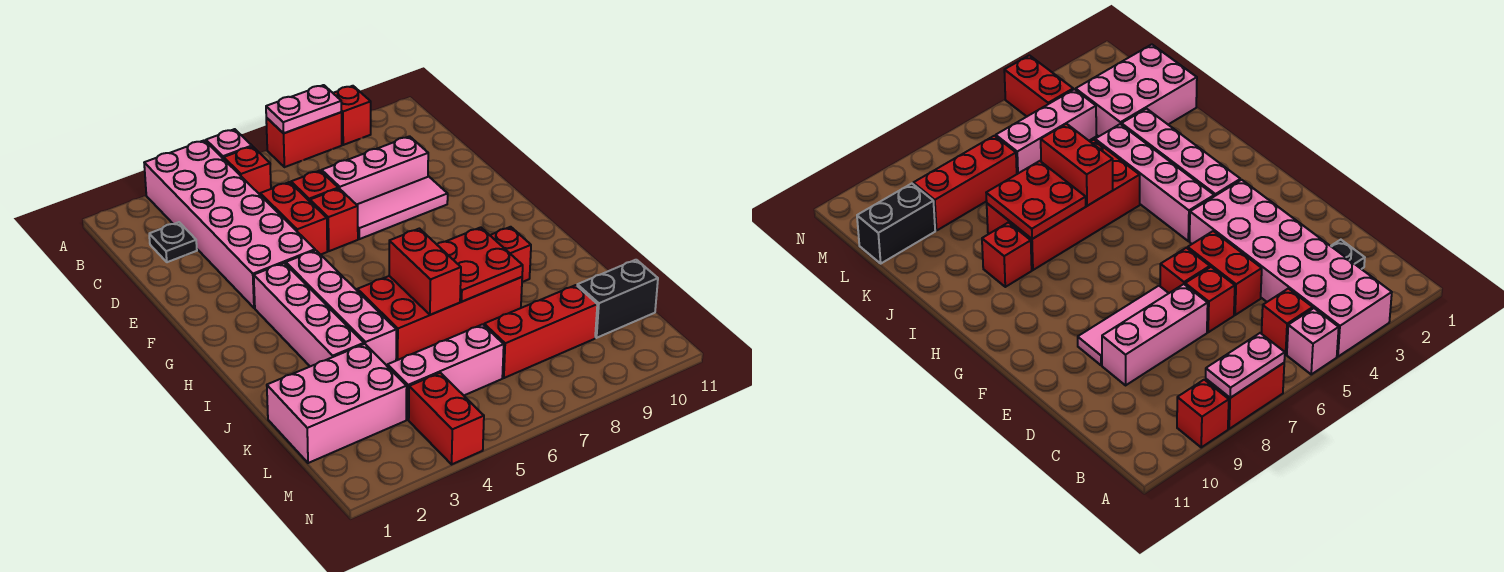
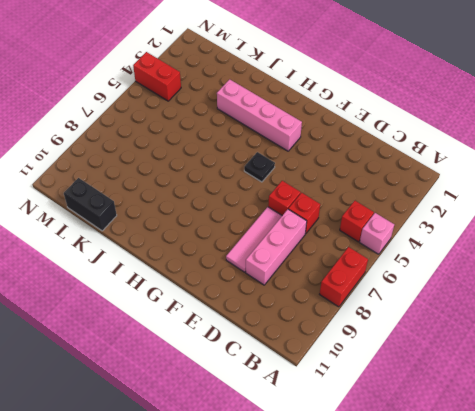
black plate G5 level 1 -> black plate C2 level 1
black brick K11:L11 level 1 -> black brick L10:L11 level 1
none -> pink brick A3:F4 level 1
none -> red brick A9 level 1
none -> red brick D5:E5 level 1

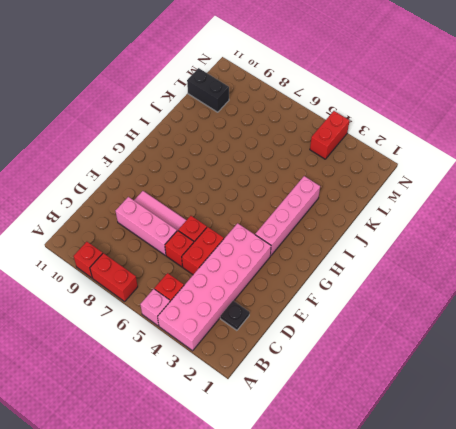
none -> pink brick G4:J4 level 1
none -> red brick I5:J8 level 1
none -> red brick I9 level 1

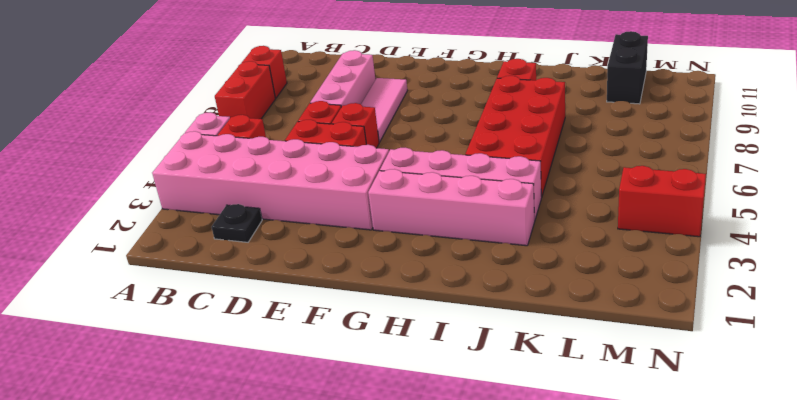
none -> pink brick K1:L3 level 1
none -> pink brick L4:L6 level 1
none -> red brick L7:L9 level 1

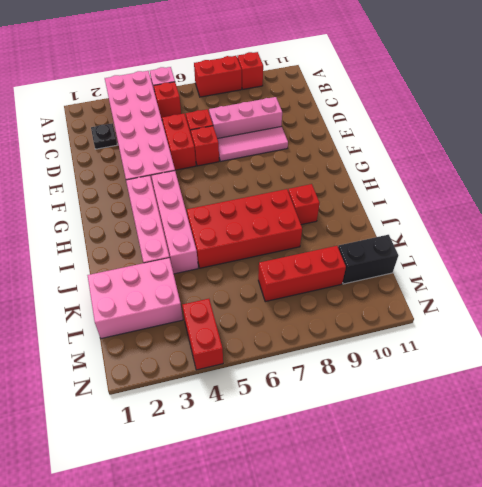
none -> pink brick L4:L6 level 1
none -> pink plate A7:A8 level 2
none -> red brick I6:J6 level 2

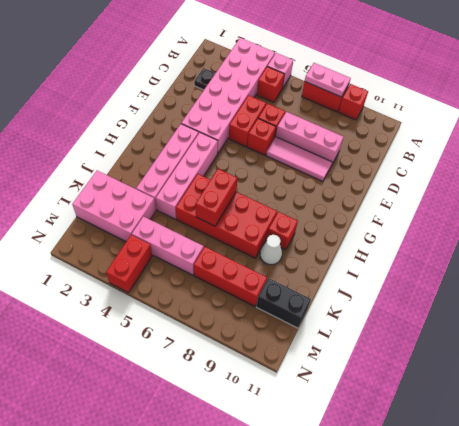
white cone J9 level 1 -> none
none -> red plate I7:J8 level 2

